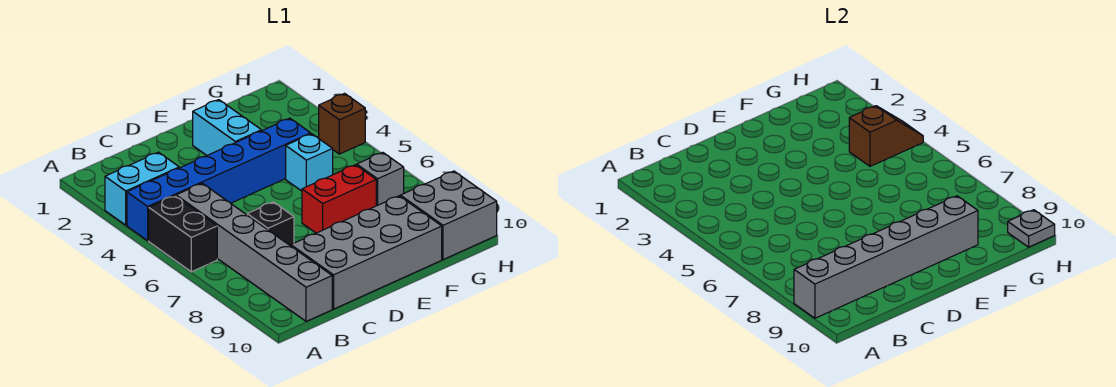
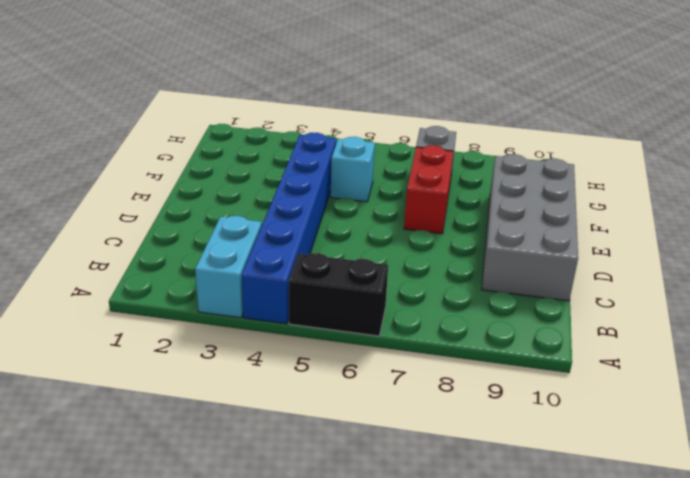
none -> grey brick B5:B10 level 1
none -> black brick C7 level 1
none -> cyan brick E2:E3 level 1

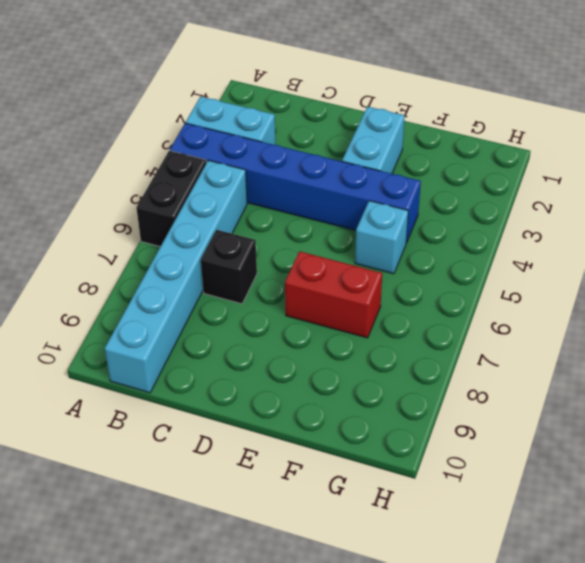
cyan brick B5:B10 level 1 -> grey brick B5:B10 level 1
none -> grey brick C9:F10 level 1
none -> grey brick G7 level 1
none -> grey brick G9:H10 level 1

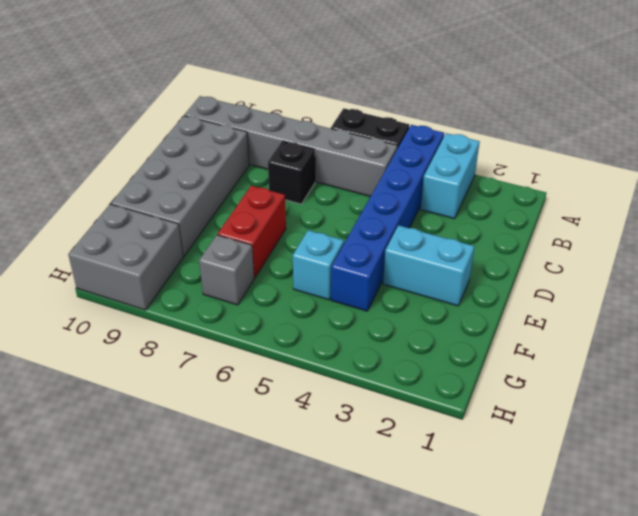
none -> brown brick H4 level 1
none -> grey brick A9:F9 level 2
none -> brown slope G4:H4 level 2 top G

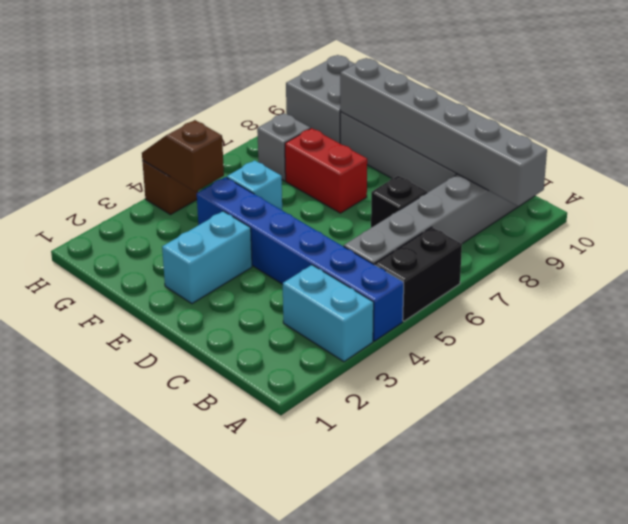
none -> grey plate H10 level 2

